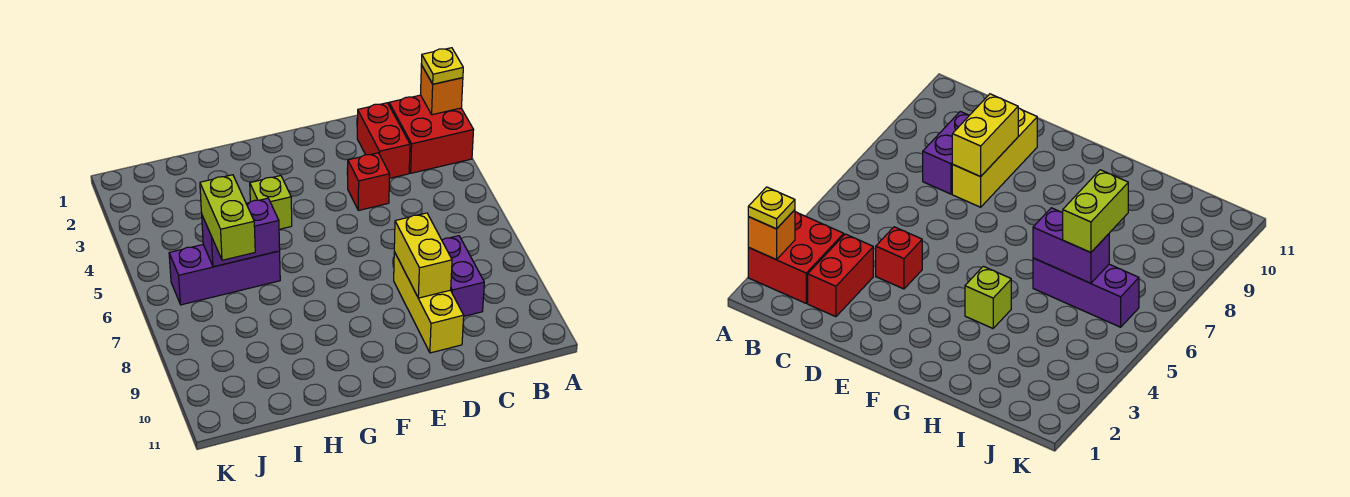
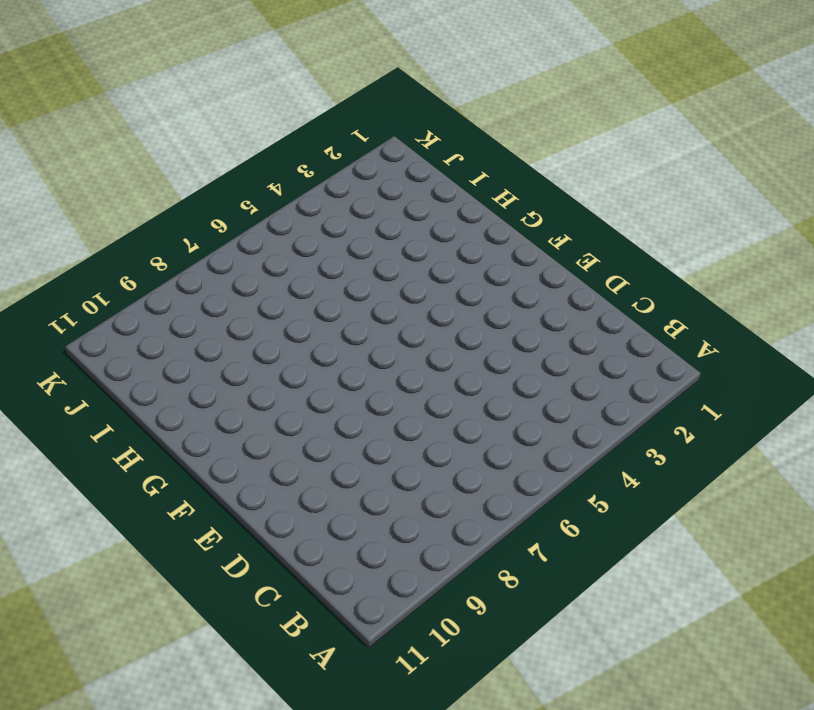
none -> red brick A2:B3 level 1
none -> red brick C2:C3 level 1
none -> purple brick C8:C9 level 1

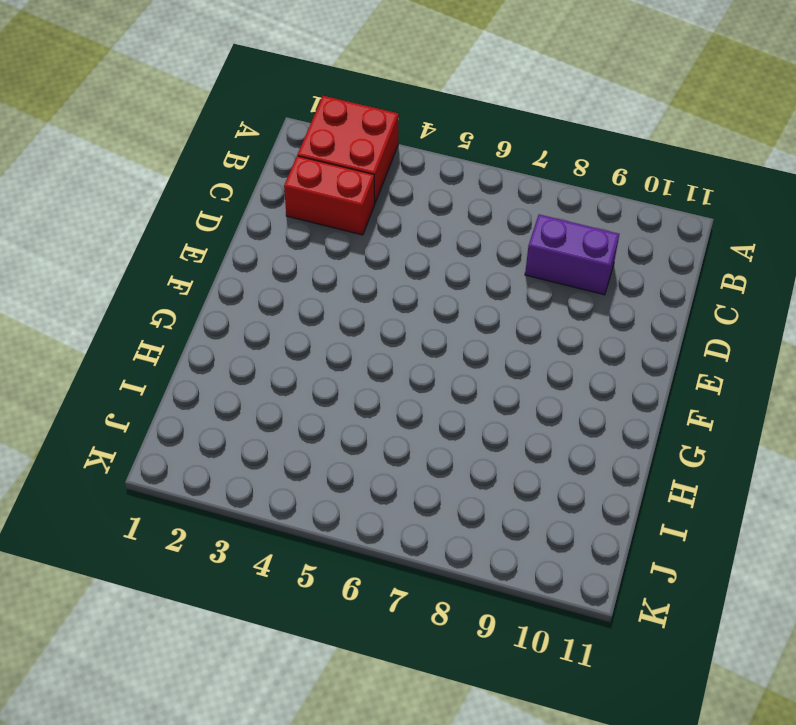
none -> red brick D4 level 1
none -> yellow brick D8:D10 level 1
none -> lime brick G4 level 1

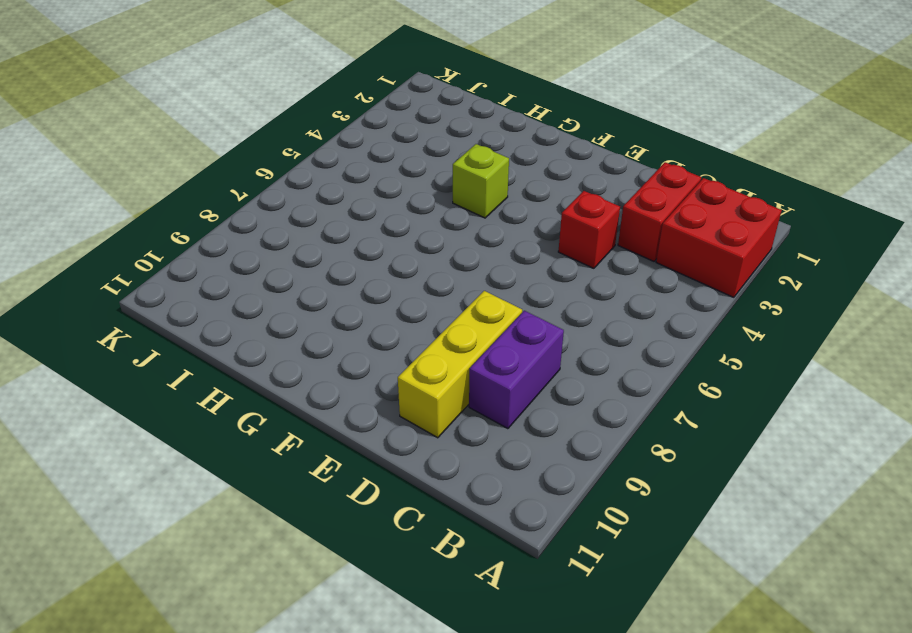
none -> purple brick H6:J6 level 1
none -> orange brick A2 level 2
none -> yellow brick D8:D9 level 2

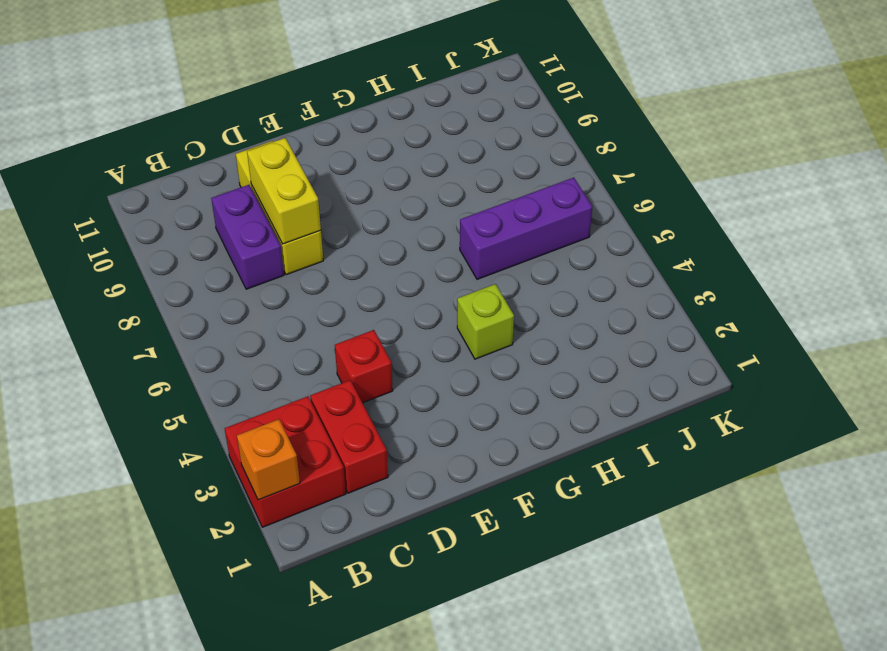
none -> purple brick H6:I6 level 2
none -> yellow plate A2 level 3
none -> lime brick I6:I7 level 3

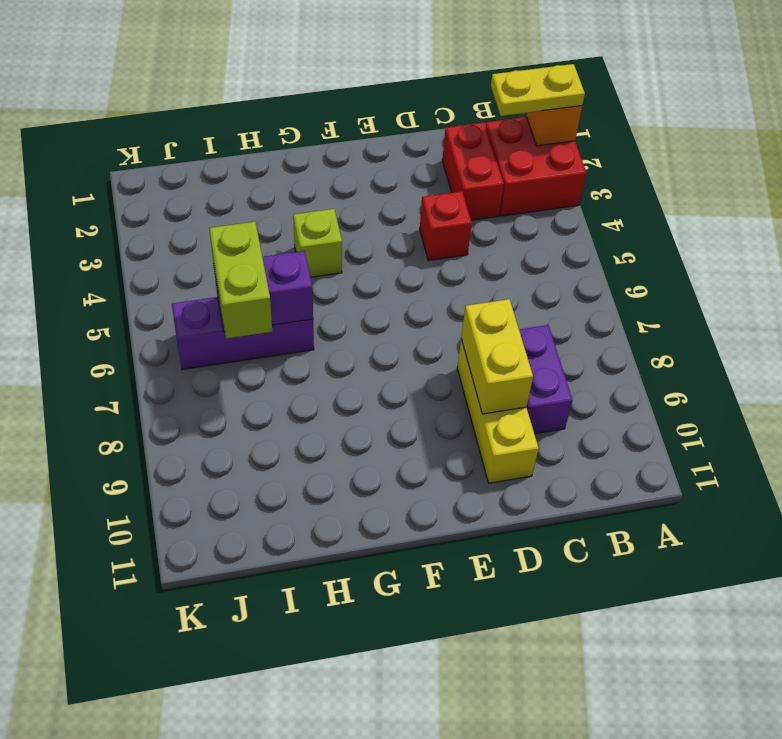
yellow plate A2:B2 level 3 -> yellow plate A2 level 3

